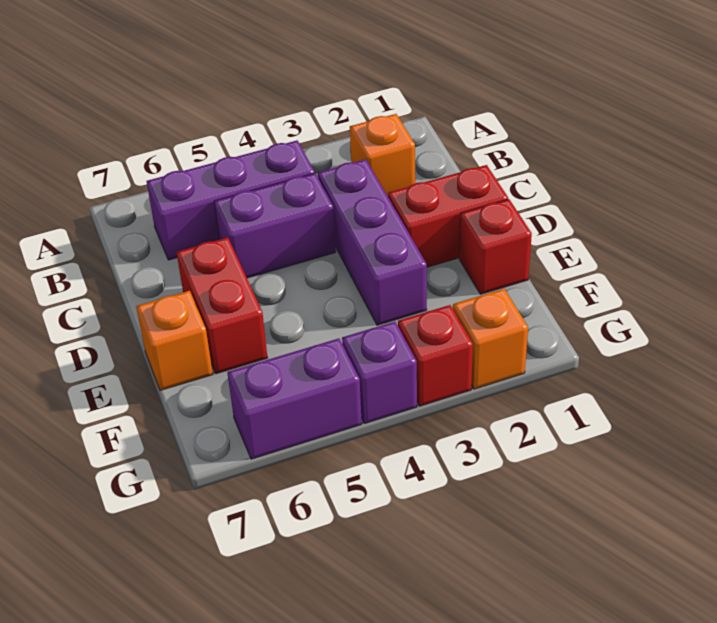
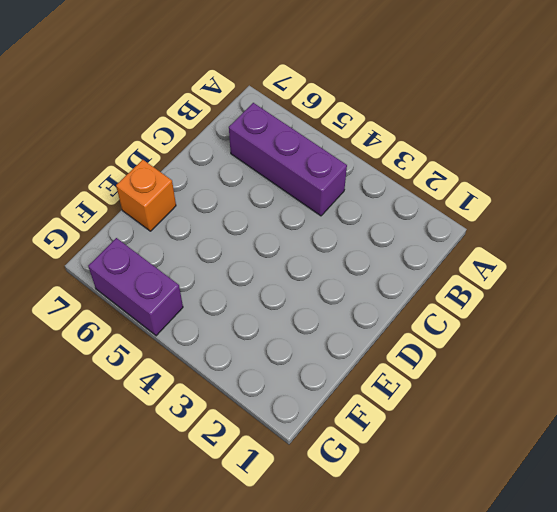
none -> orange brick B2 level 1
none -> purple brick C3:E3 level 1
none -> purple brick C4:C5 level 1

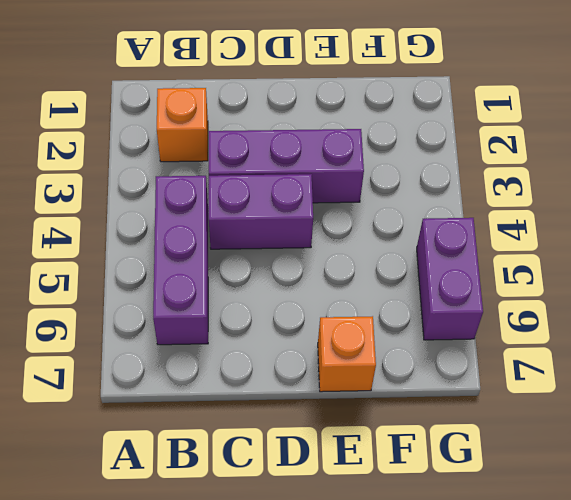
purple brick C4:D4 level 1 -> purple brick C4:C5 level 1
none -> red brick D1:D2 level 1
none -> red brick D6:E6 level 1
none -> red brick E1 level 1

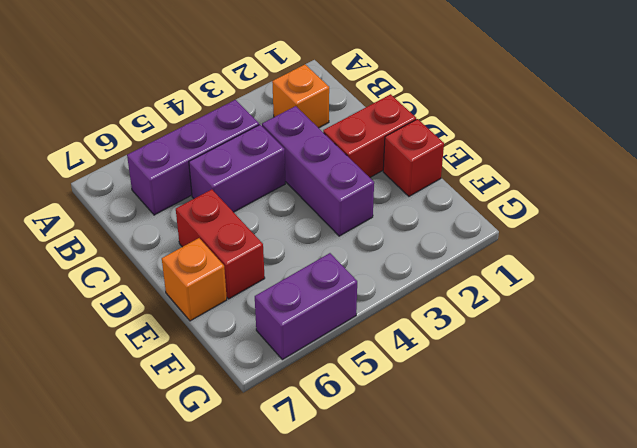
none -> orange brick G2 level 1
none -> red brick G3 level 1
none -> purple brick G4 level 1

